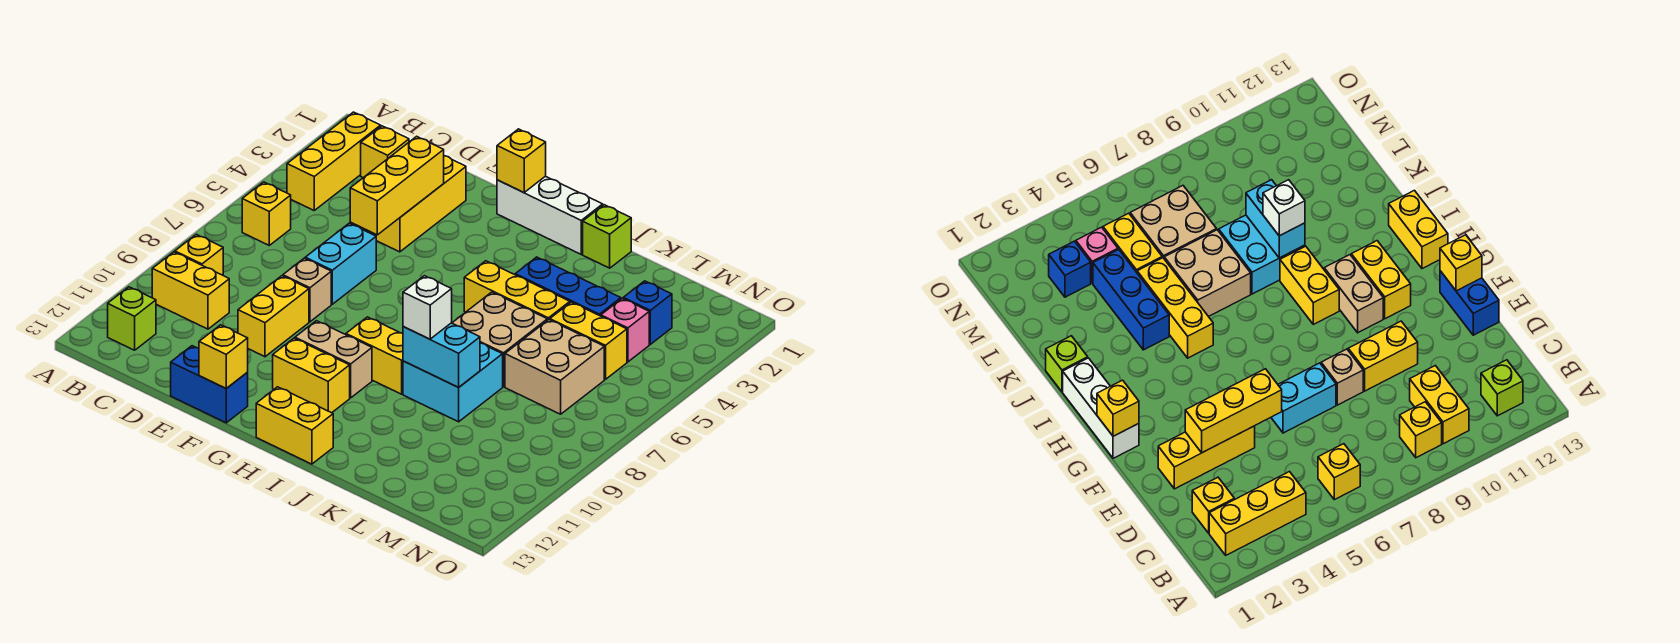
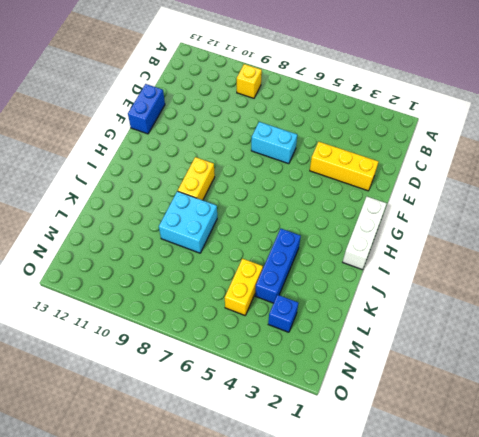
none -> yellow brick B2:B4 level 1
none -> yellow brick B6 level 1
none -> yellow brick B10:C10 level 1
none -> lime brick B12 level 1

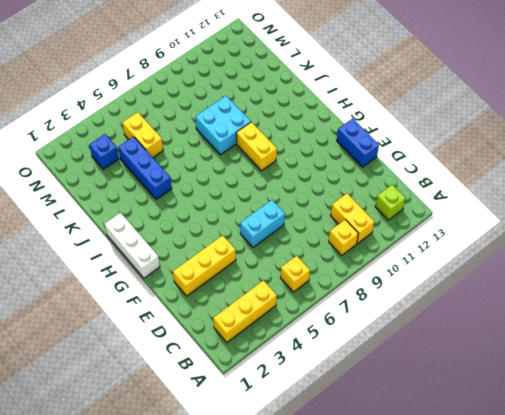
none -> yellow brick C2 level 1
none -> tan brick E8 level 1
none -> yellow brick E9:E10 level 1
none -> tan brick G10:H10 level 1

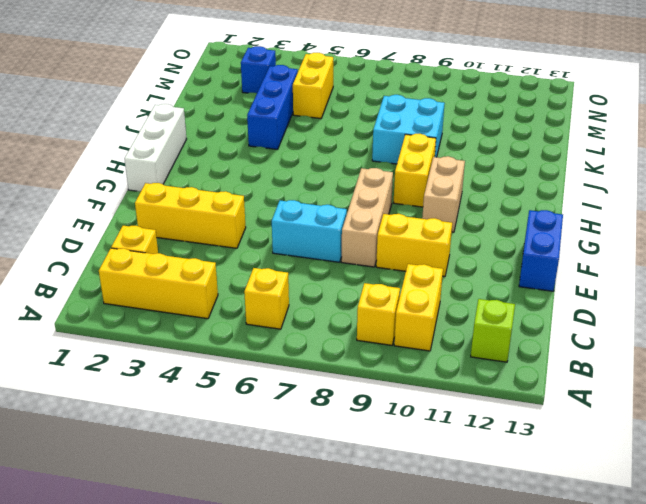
tan brick E8:G8 level 1 -> tan brick E8 level 1
none -> yellow brick G11:H11 level 1
none -> yellow brick H13:I13 level 1
none -> yellow brick I5:K5 level 1
none -> lime brick J1 level 1

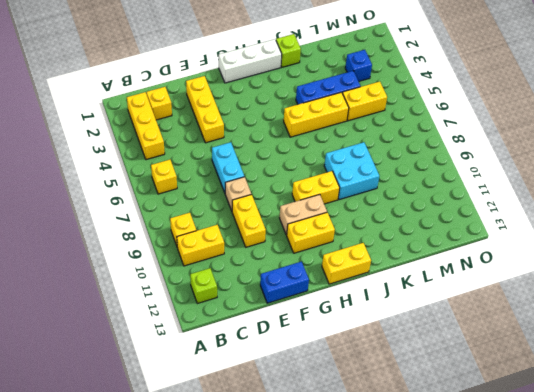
none -> tan brick J6:K7 level 1
none -> tan brick L6:M7 level 1
none -> pink brick M4 level 1
none -> yellow brick E3:E5 level 2

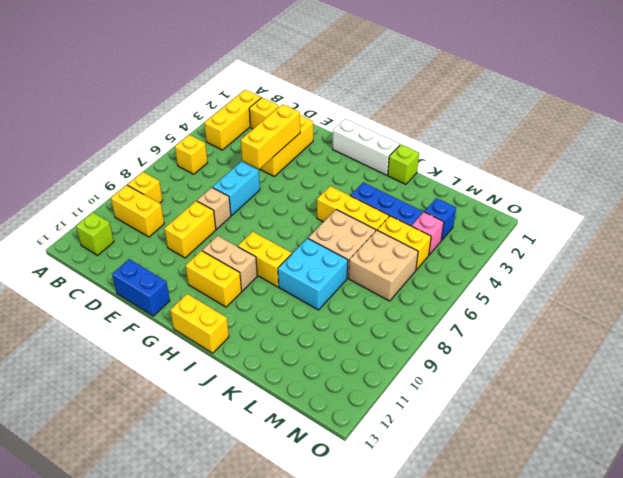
none -> yellow brick F13 level 2
none -> yellow brick G1 level 2
none -> cyan brick J9:K9 level 2
none -> white brick J9 level 3

